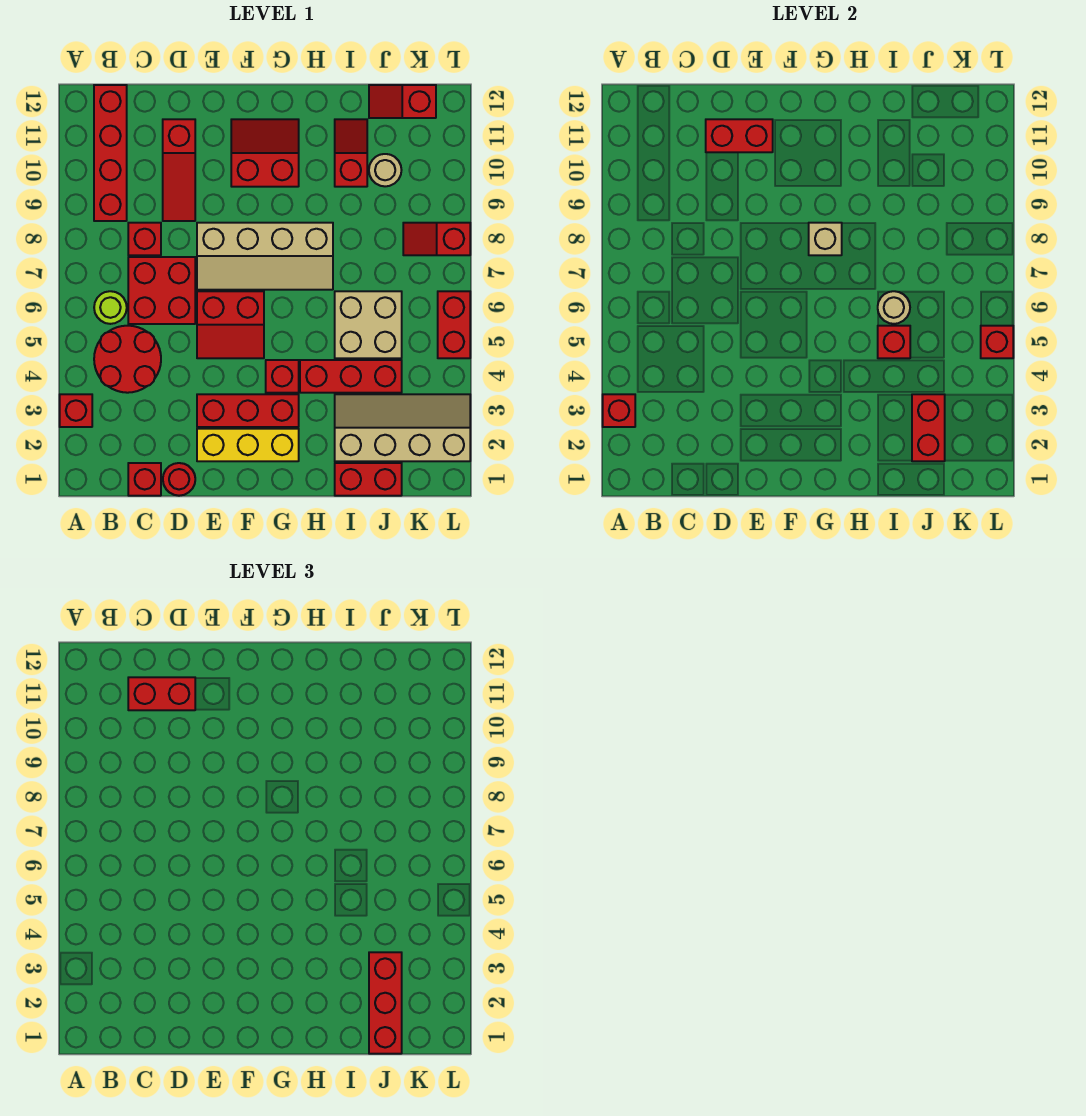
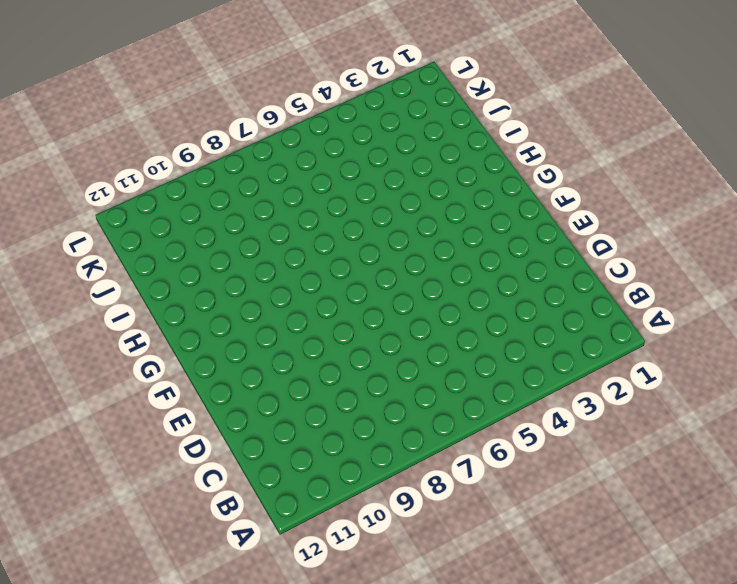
none -> red brick A3 level 1
none -> red round brick B4:C5 level 1
none -> lime round brick B6 level 1
none -> red brick B9:B12 level 1

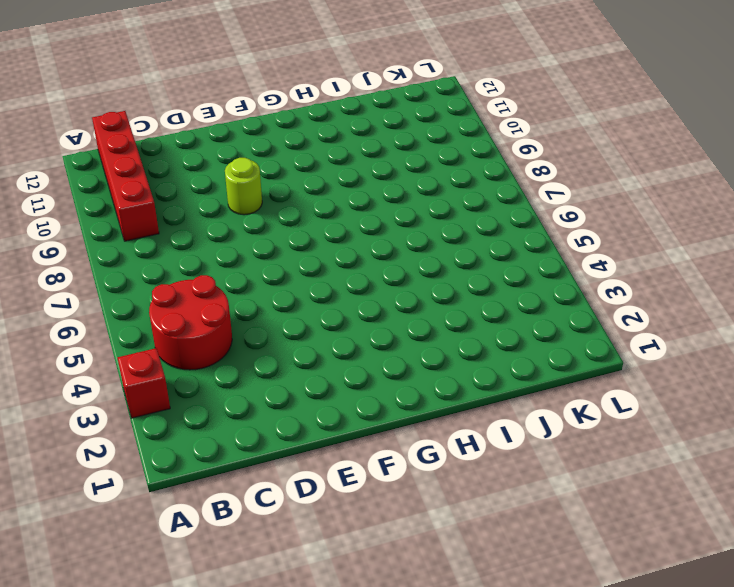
lime round brick E9 level 1 -> lime round brick B6 level 1
none -> red brick C1 level 1
none -> red brick C6:D7 level 1
none -> red brick C8 level 1
none -> red round brick D1 level 1

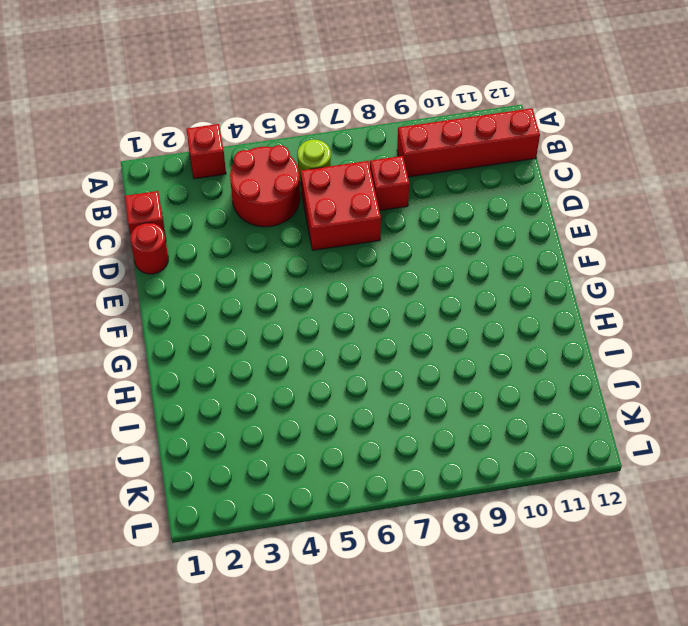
none -> red slope D9:D11 level 1 top 11
none -> yellow brick E2:G2 level 1
none -> red brick E3:G3 level 1
none -> red slope E5:F6 level 1 top 6

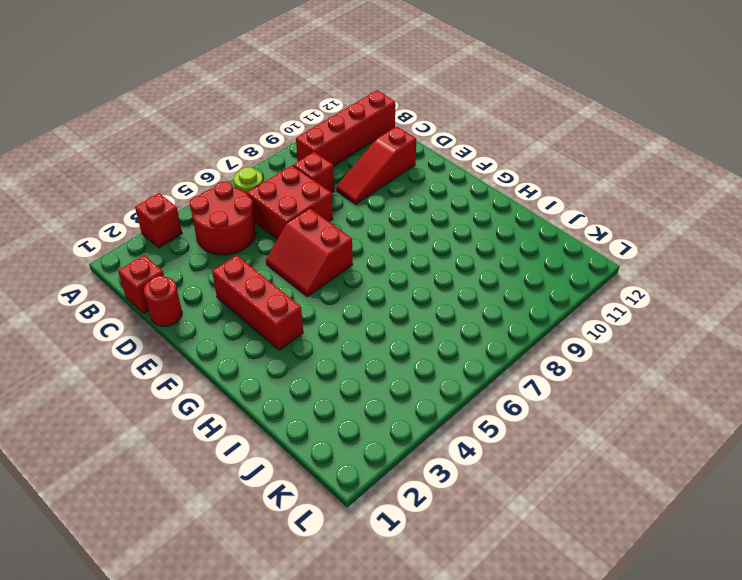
none -> yellow brick E2:G2 level 1
none -> tan slope E7:H8 level 1 top 8
none -> red slope F10:G11 level 1 top 10
none -> red brick G4 level 1

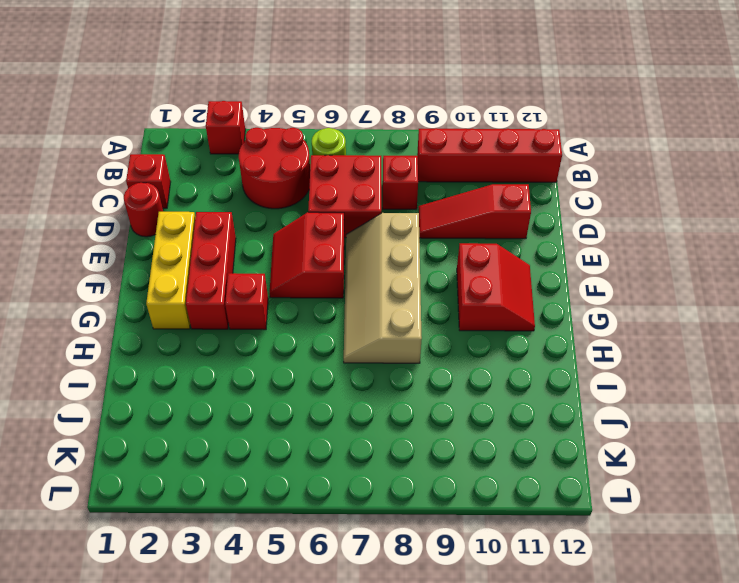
none -> red brick H4:J4 level 1
none -> red brick I1:J1 level 1
none -> tan slope I2:L3 level 1 top 2
none -> tan brick I5:J6 level 1

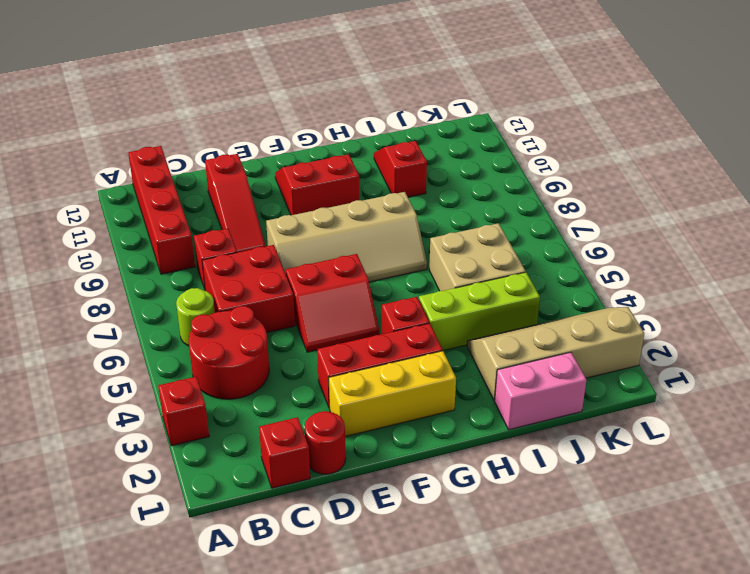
lime brick H4:J4 level 1 -> red brick H4:J4 level 1
pink brick I1:J1 level 1 -> red brick I1:J1 level 1
none -> tan round brick J10 level 1
none -> red slope J12:K12 level 1 top K
none -> red slope K8:L8 level 1 top L
none -> red brick L5:L6 level 1

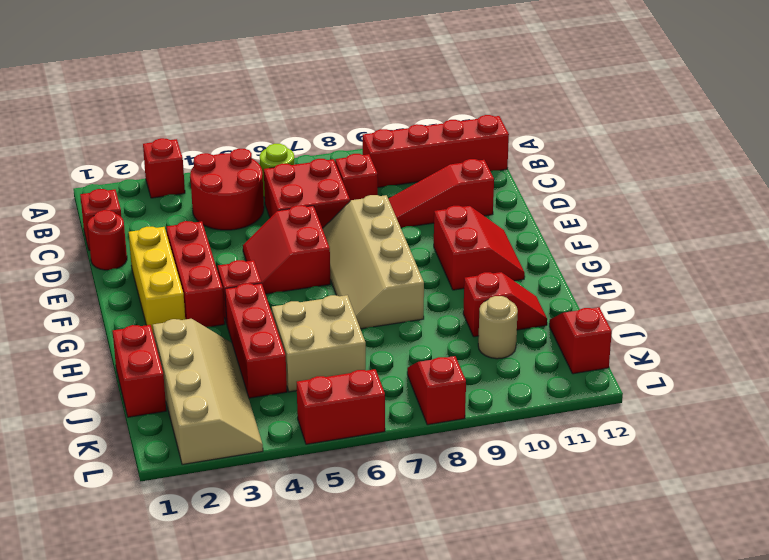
none -> red brick A3 level 2
none -> red brick D11:E11 level 2
none -> tan brick G8 level 2
none -> red brick I5 level 2

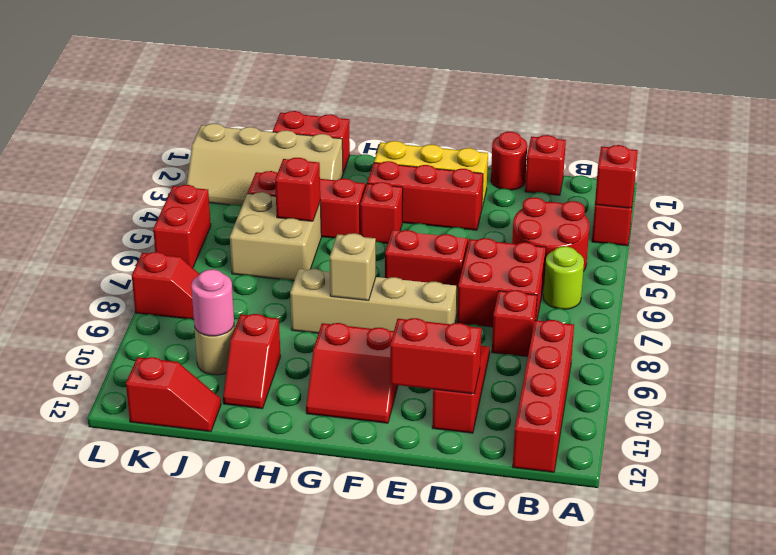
pink round brick J10 level 2 -> none
none -> tan round brick I6 level 2
none -> red brick J2:J3 level 2
none -> red brick L5 level 2
none -> red brick C11:D11 level 3

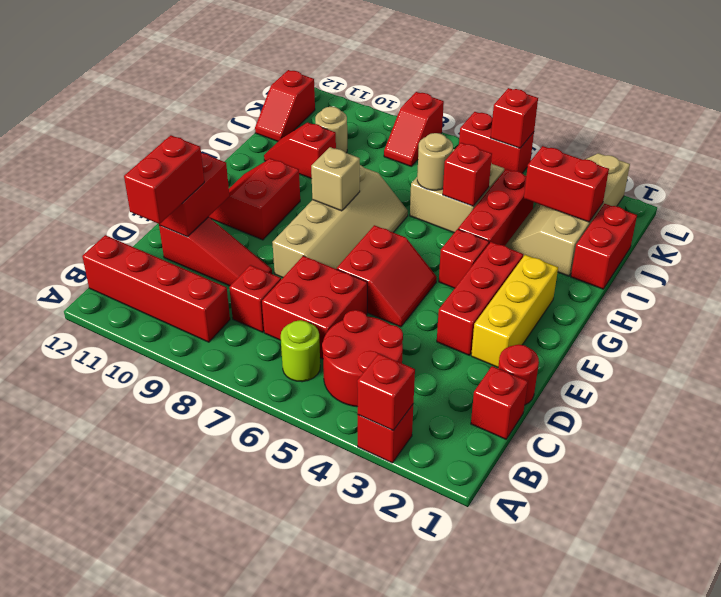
none -> red brick J1:J3 level 3

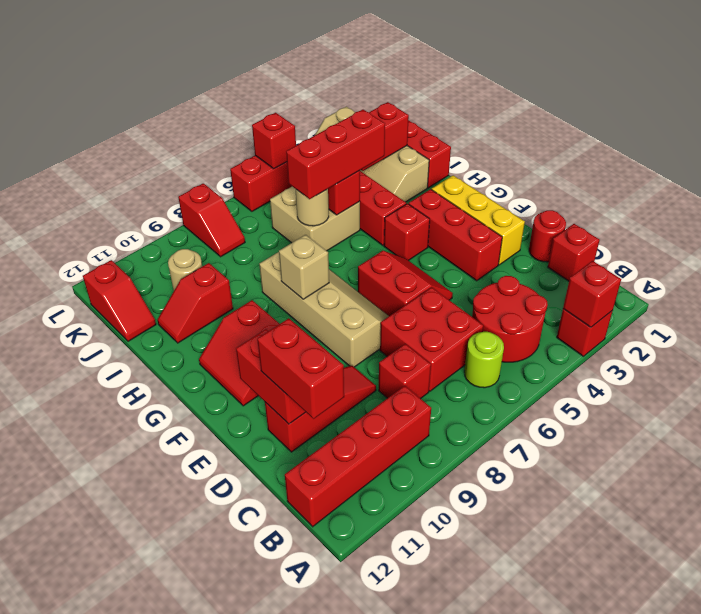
red brick I4:I6 level 3 -> red brick J1:J3 level 3

